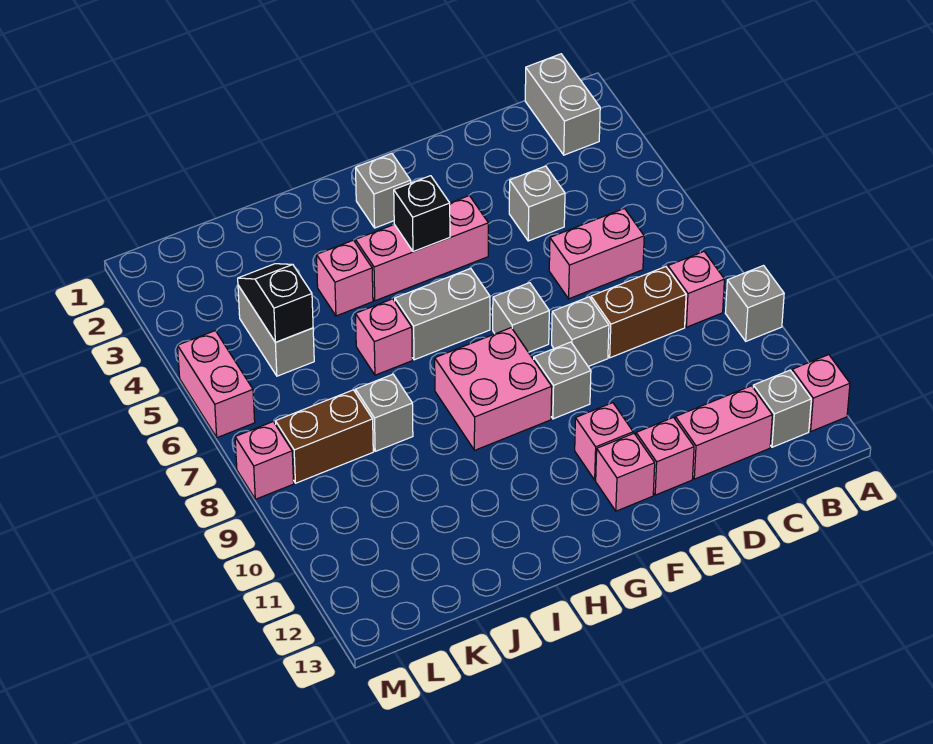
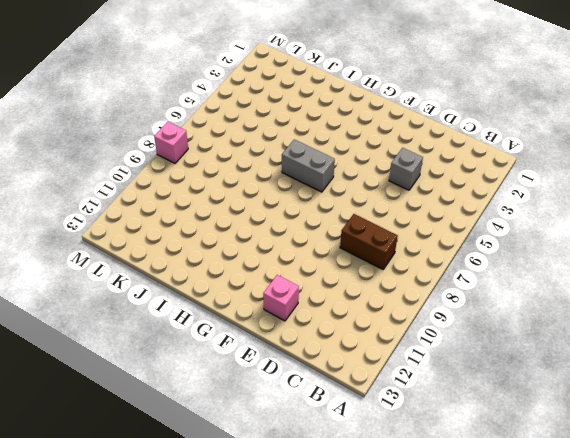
none -> grey brick A9 level 1
none -> pink brick A12 level 1
none -> grey brick B1:B2 level 1

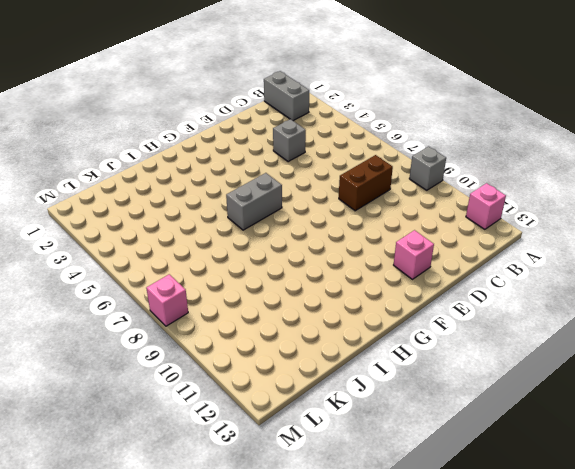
none -> pink brick B8 level 1
none -> grey brick B12 level 1
none -> pink brick C6:D6 level 1

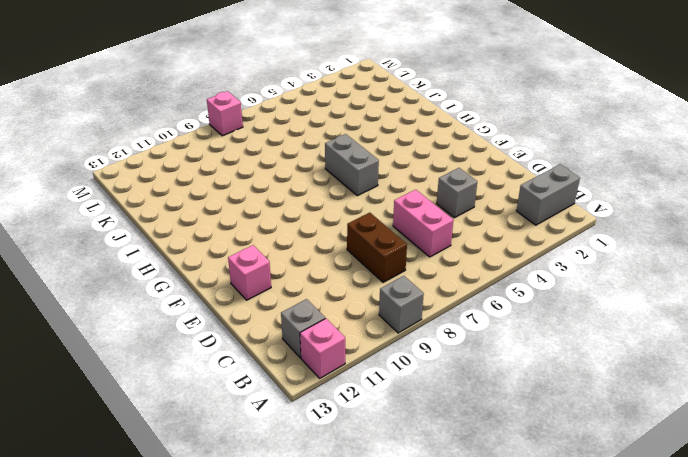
none -> pink brick B8 level 1
none -> pink brick C12:D12 level 1
none -> grey brick E8 level 1

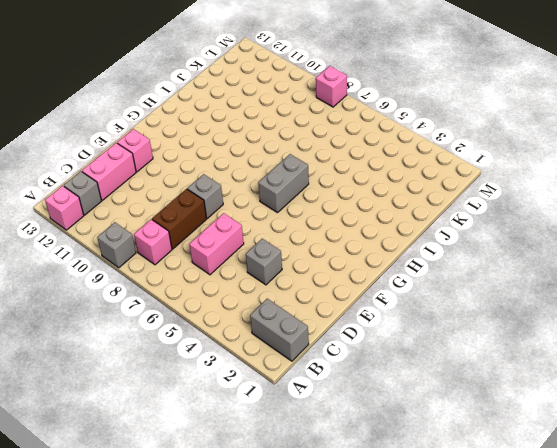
none -> pink brick F4:H4 level 1
none -> grey brick F7 level 1
none -> grey brick F9 level 1

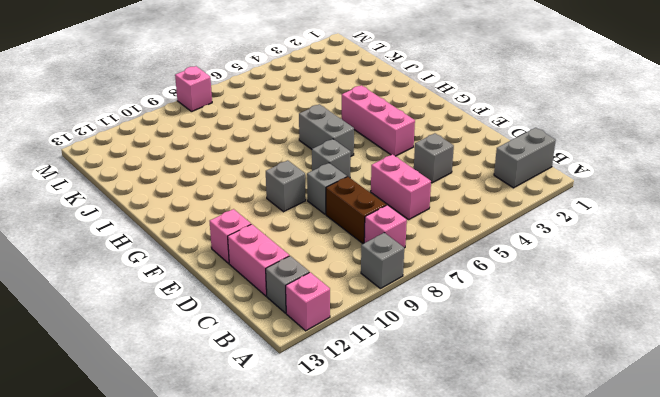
none -> pink brick F11 level 1
none -> pink brick F12 level 1
none -> grey brick G2 level 1

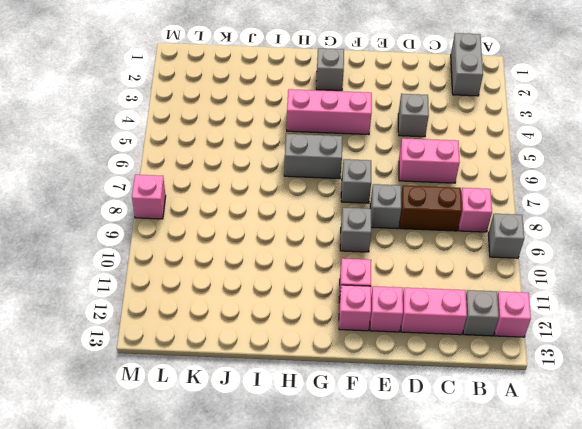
none -> pink brick G8:H9 level 1
none -> pink brick I4 level 1
none -> pink brick I6 level 1

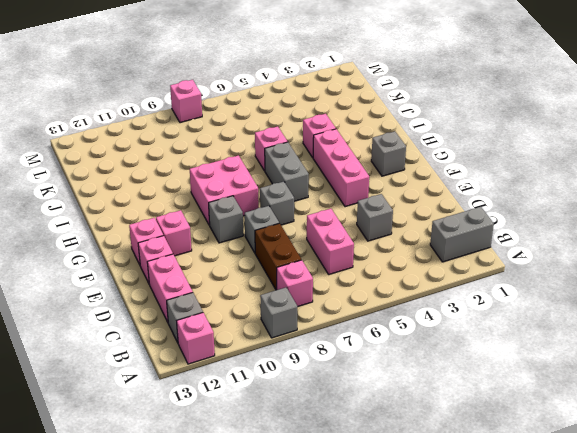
none -> grey brick J8 level 1
none -> grey brick K4:K5 level 1
none -> brown brick K8:L8 level 1

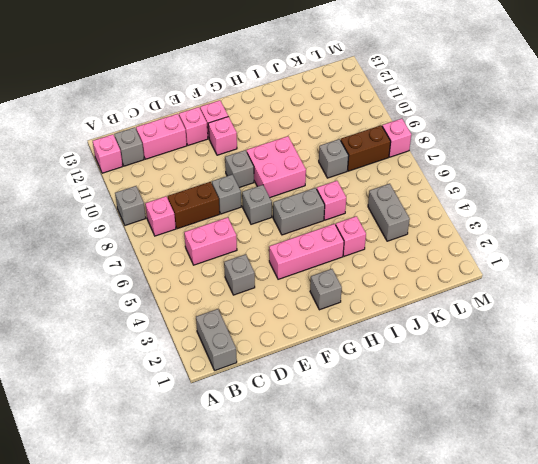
none -> pink brick M5:M6 level 1
none -> black brick G4 level 2
none -> black slope K4:K5 level 2 top 5

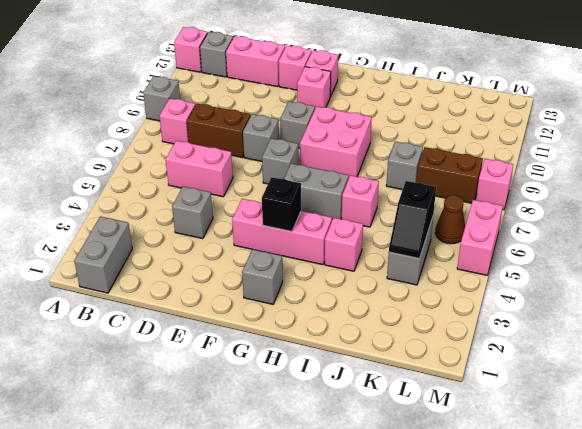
brown cone L6 level 1 -> none

